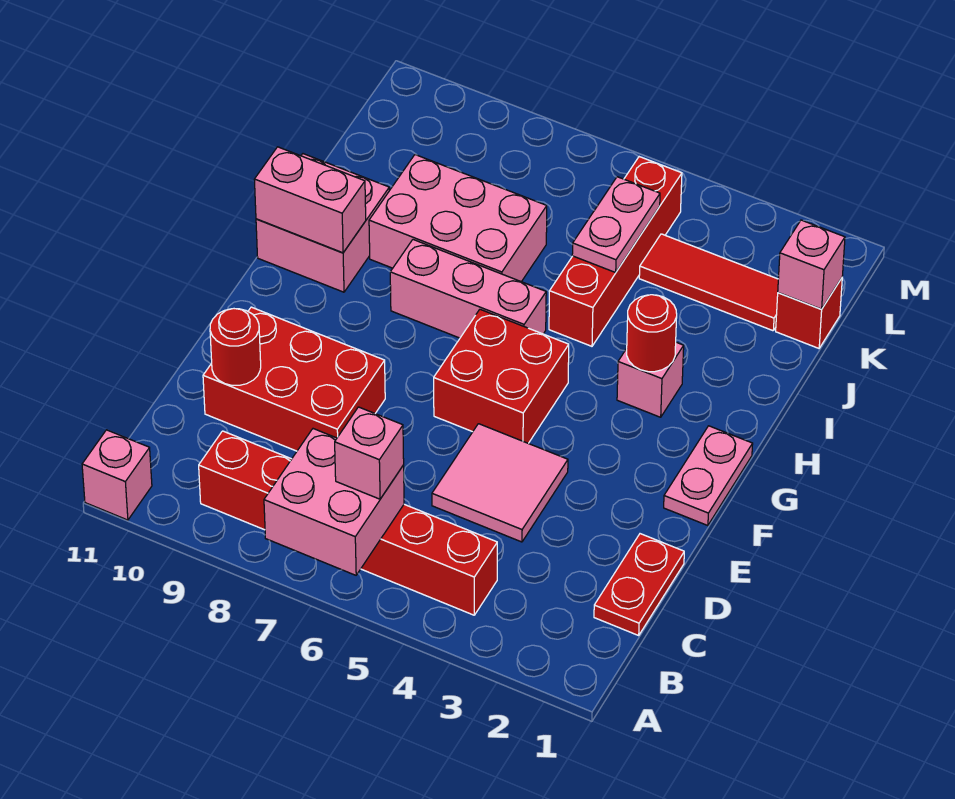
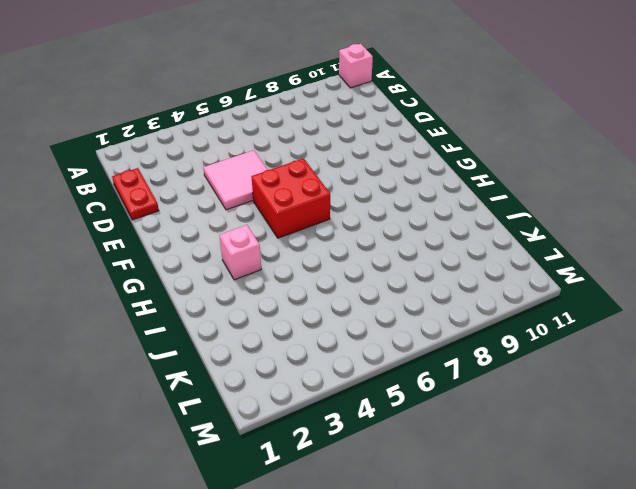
none -> red brick B4:B9 level 1
none -> red brick D8:E10 level 1
none -> pink plate F1:G1 level 1

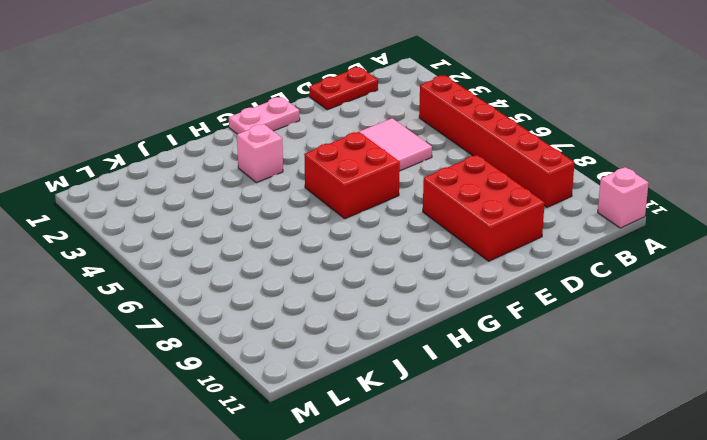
none -> pink brick H6:H8 level 1
none -> pink brick H10:I11 level 1
none -> red brick I5:L5 level 1

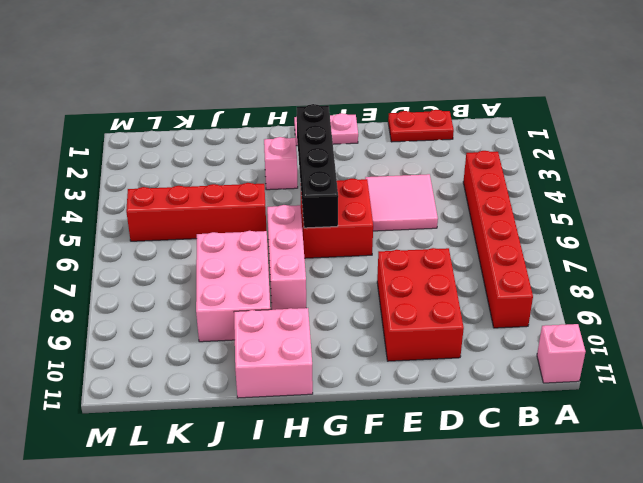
black brick G3:G6 level 2 -> none
none -> red brick K1 level 1
none -> red tile K2:K4 level 1
none -> pink brick A6:B7 level 2

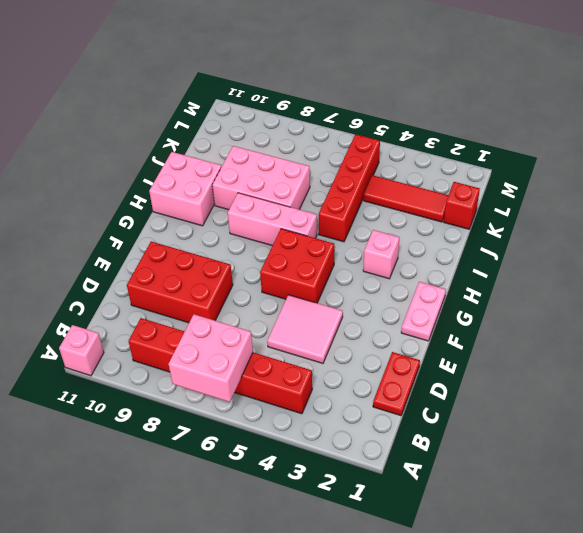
none -> red round brick D10 level 2
none -> red round brick H3 level 2
none -> pink brick H10:H11 level 2

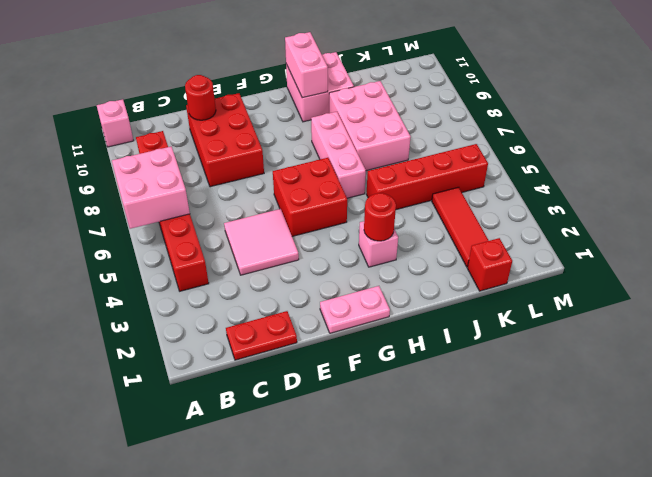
none -> pink plate J5:K5 level 2
none -> pink brick K1 level 2
none -> pink brick B6 level 3

